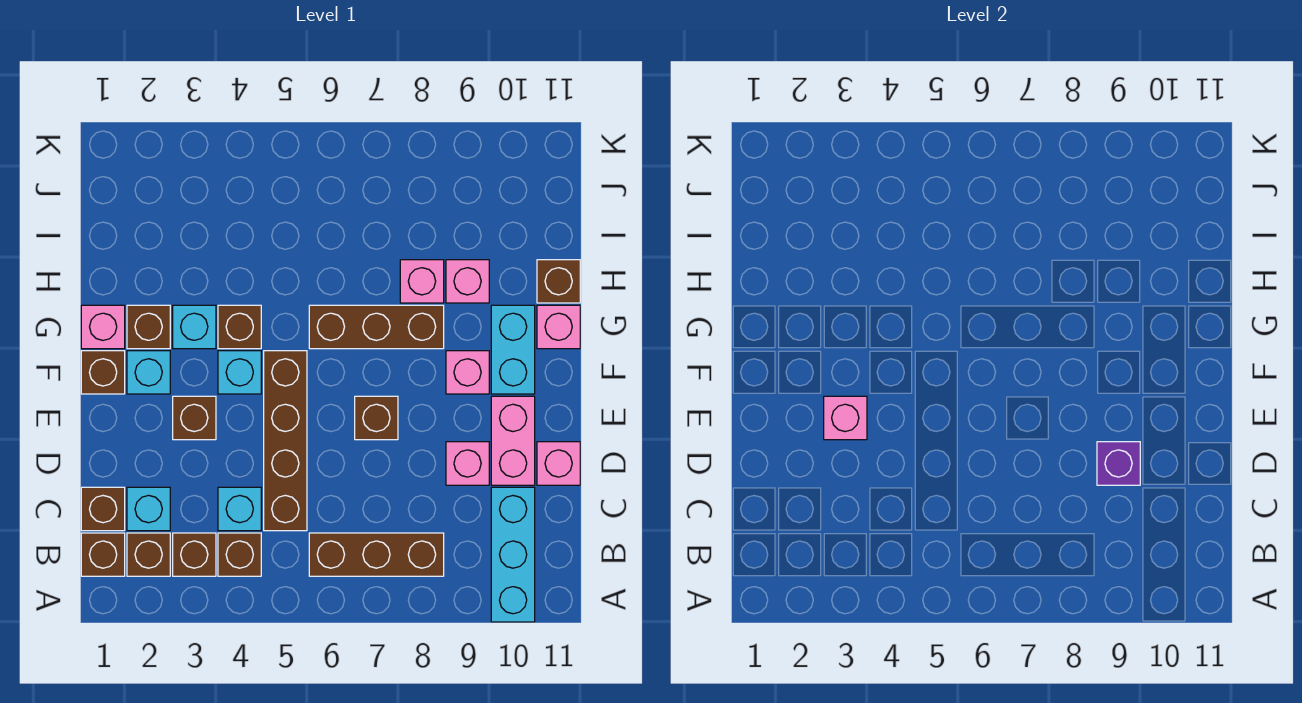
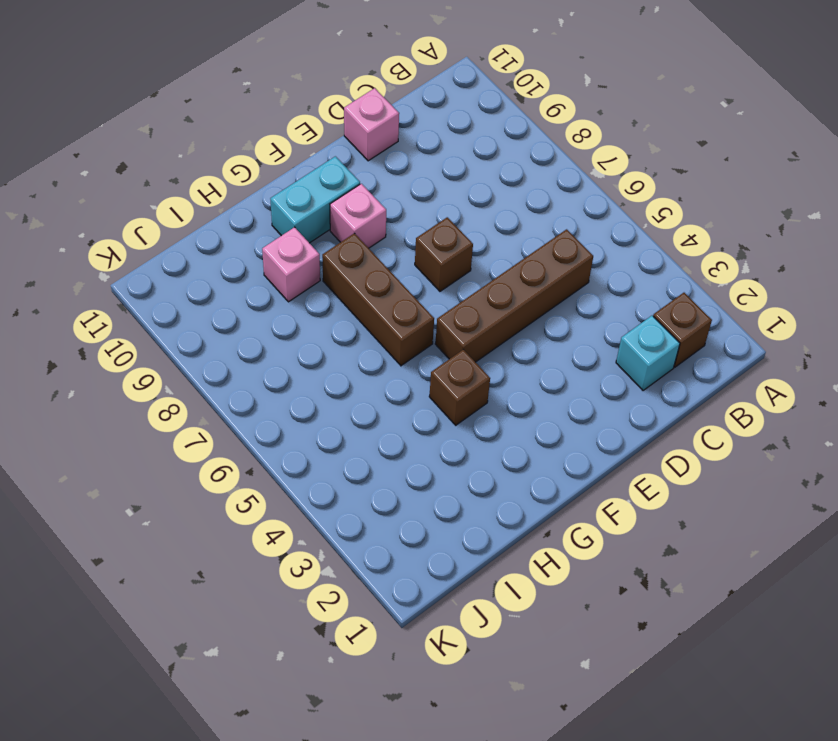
none -> cyan brick A10:C10 level 1
none -> brown brick B1 level 1
none -> brown brick B3 level 1
none -> brown brick B4 level 1

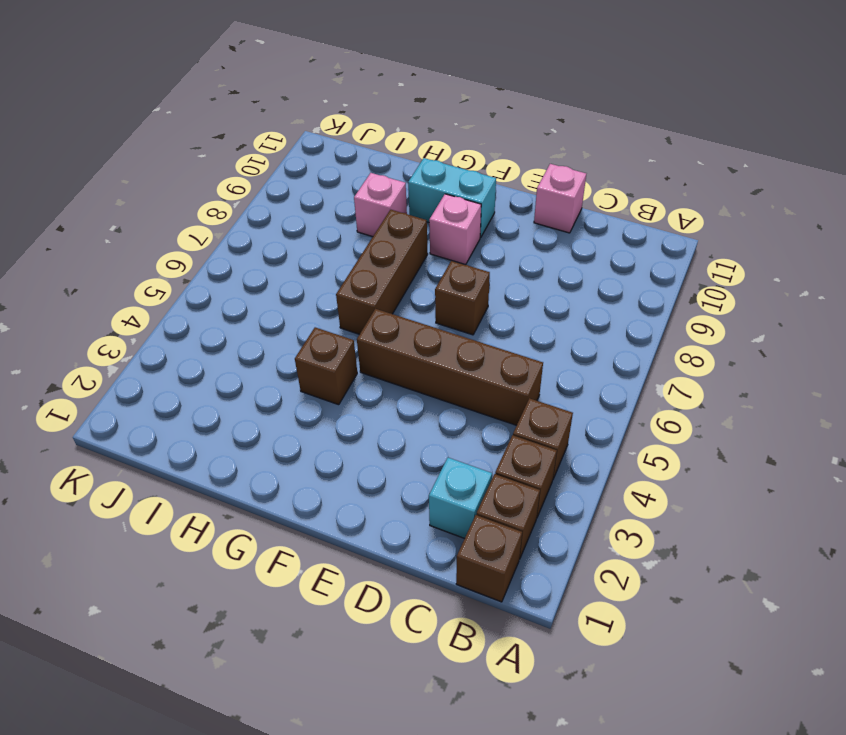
none -> cyan brick A10:C10 level 1
none -> brown brick B6:B8 level 1
none -> brown brick C1 level 1
none -> cyan brick C4 level 1

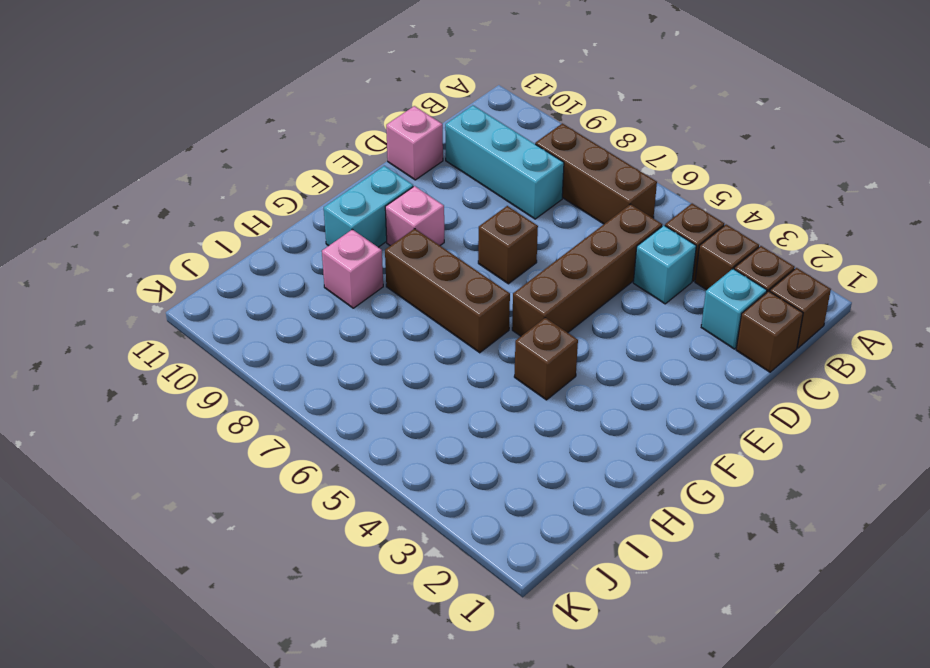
cyan brick C8:C10 level 1 -> cyan brick A10:C10 level 1
none -> pink brick D9 level 1
none -> pink brick D10:E10 level 1
none -> brown brick E3 level 1
none -> brown brick F1 level 1

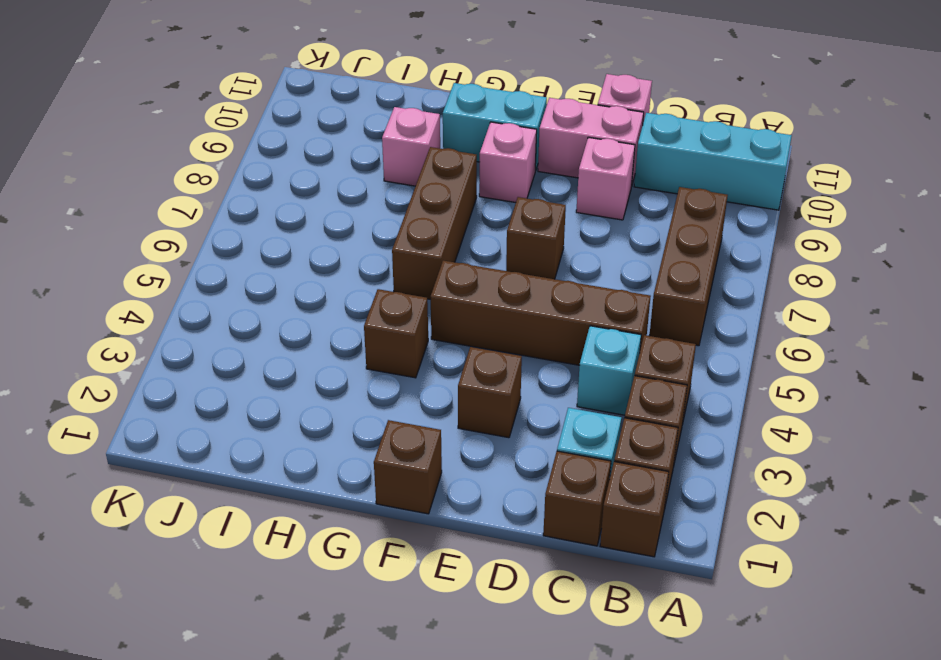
none -> cyan brick F2 level 1
none -> cyan brick F4 level 1
none -> pink brick G1 level 1
none -> brown brick G2 level 1

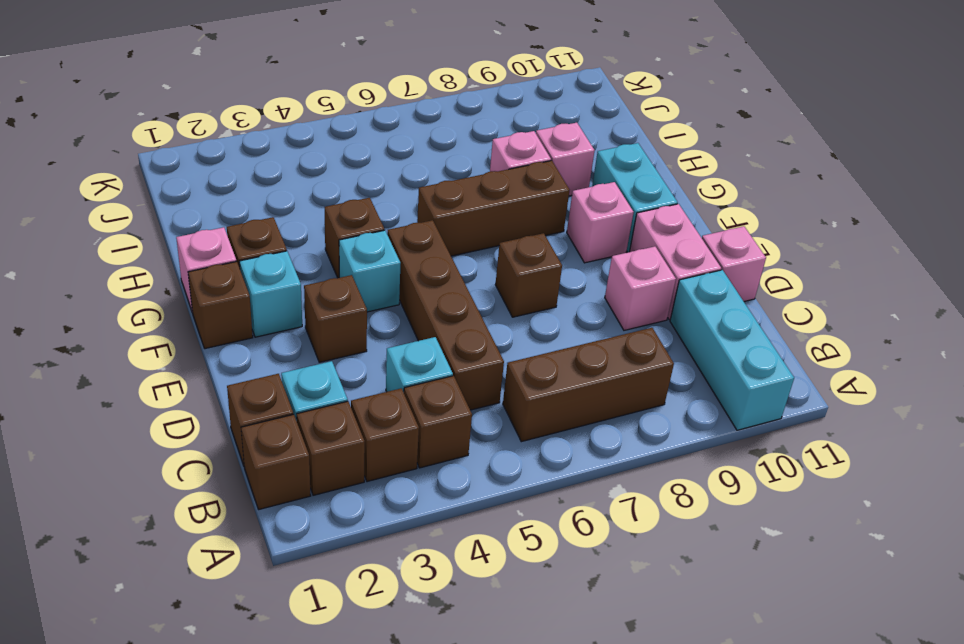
none -> cyan brick G3 level 1
none -> pink brick G11 level 1
none -> brown brick H11 level 1
none -> purple brick D9 level 2

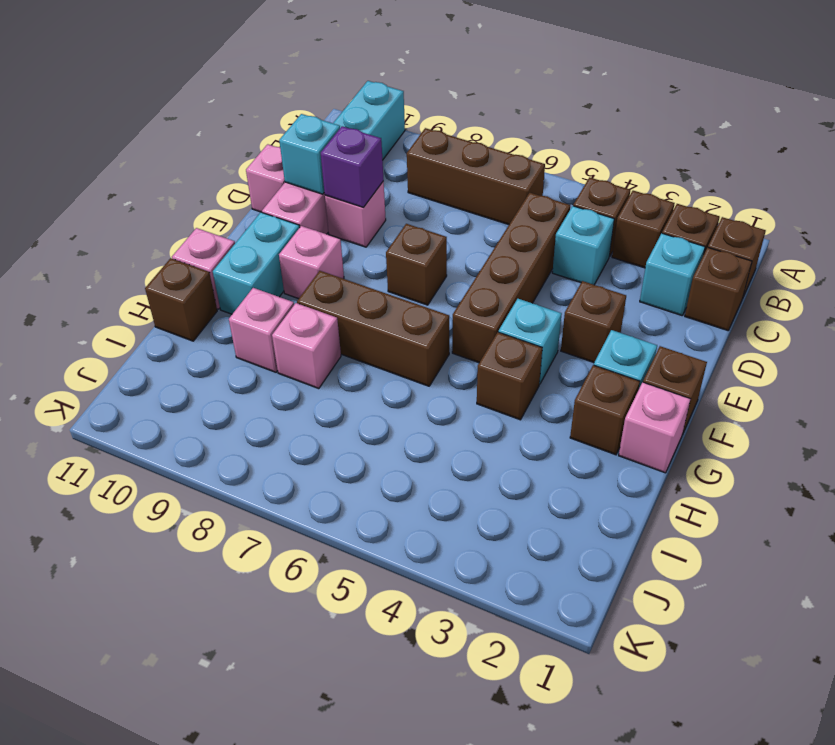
cyan brick D10 level 2 -> cyan brick G3 level 1
none -> pink brick E3 level 2

